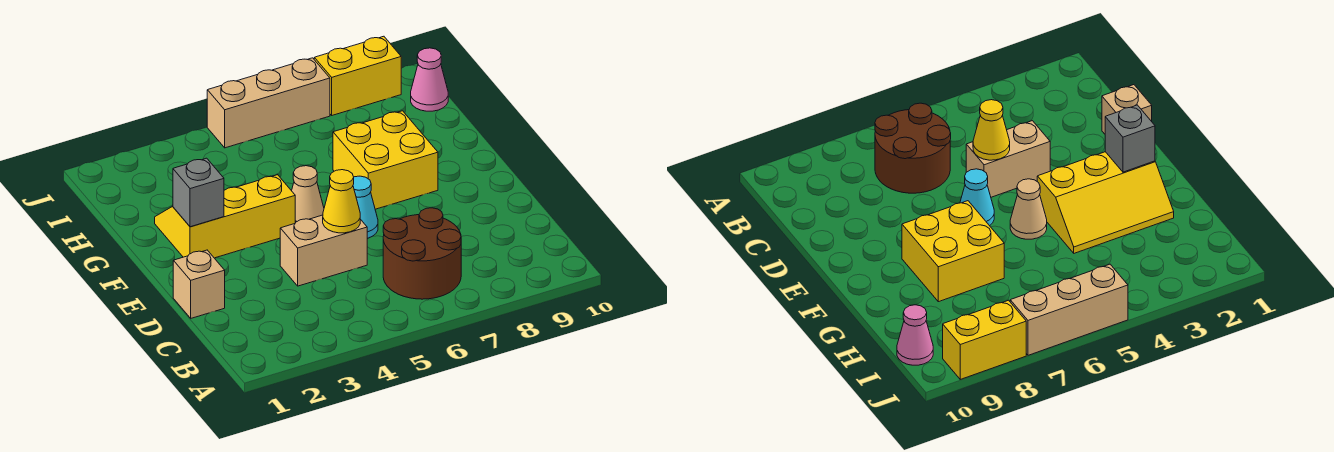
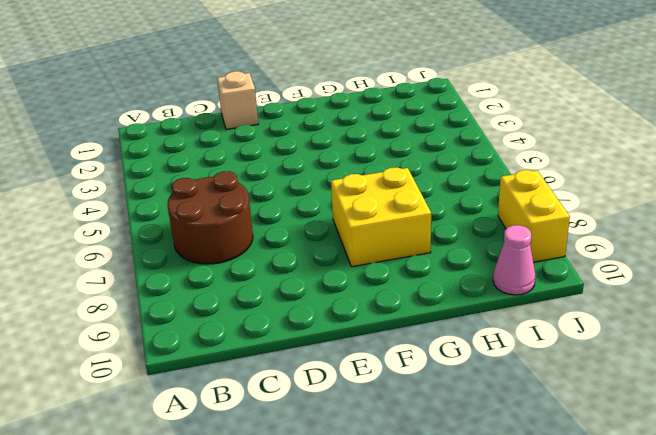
none -> tan brick D4:D5 level 1
none -> cyan cone E6 level 1
none -> yellow slope F2:G4 level 1 top F

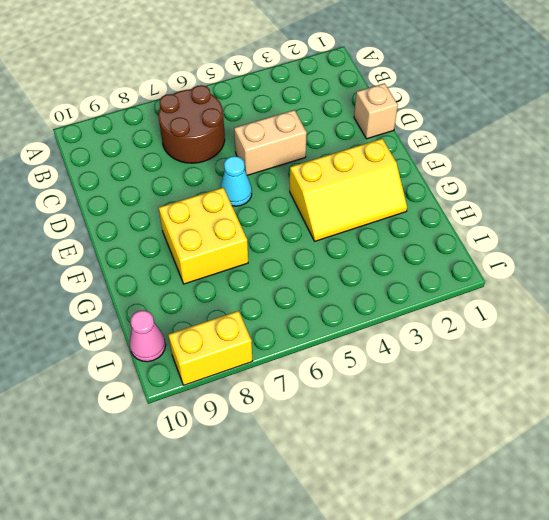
none -> tan cone F5 level 1
none -> tan brick J5:J7 level 1
none -> yellow cone D5 level 2

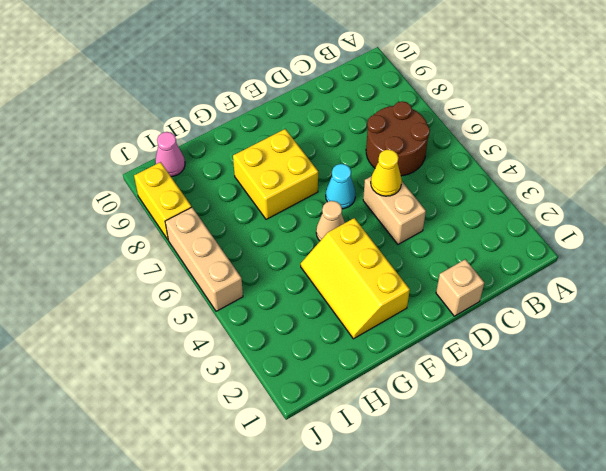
none -> grey brick F2 level 2

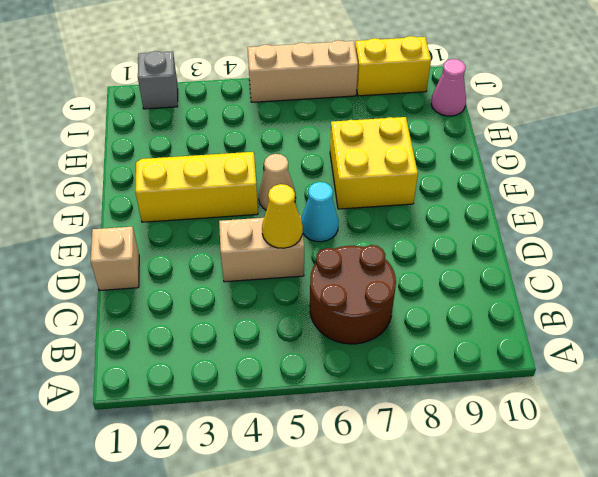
grey brick J2 level 1 -> grey brick F2 level 2

